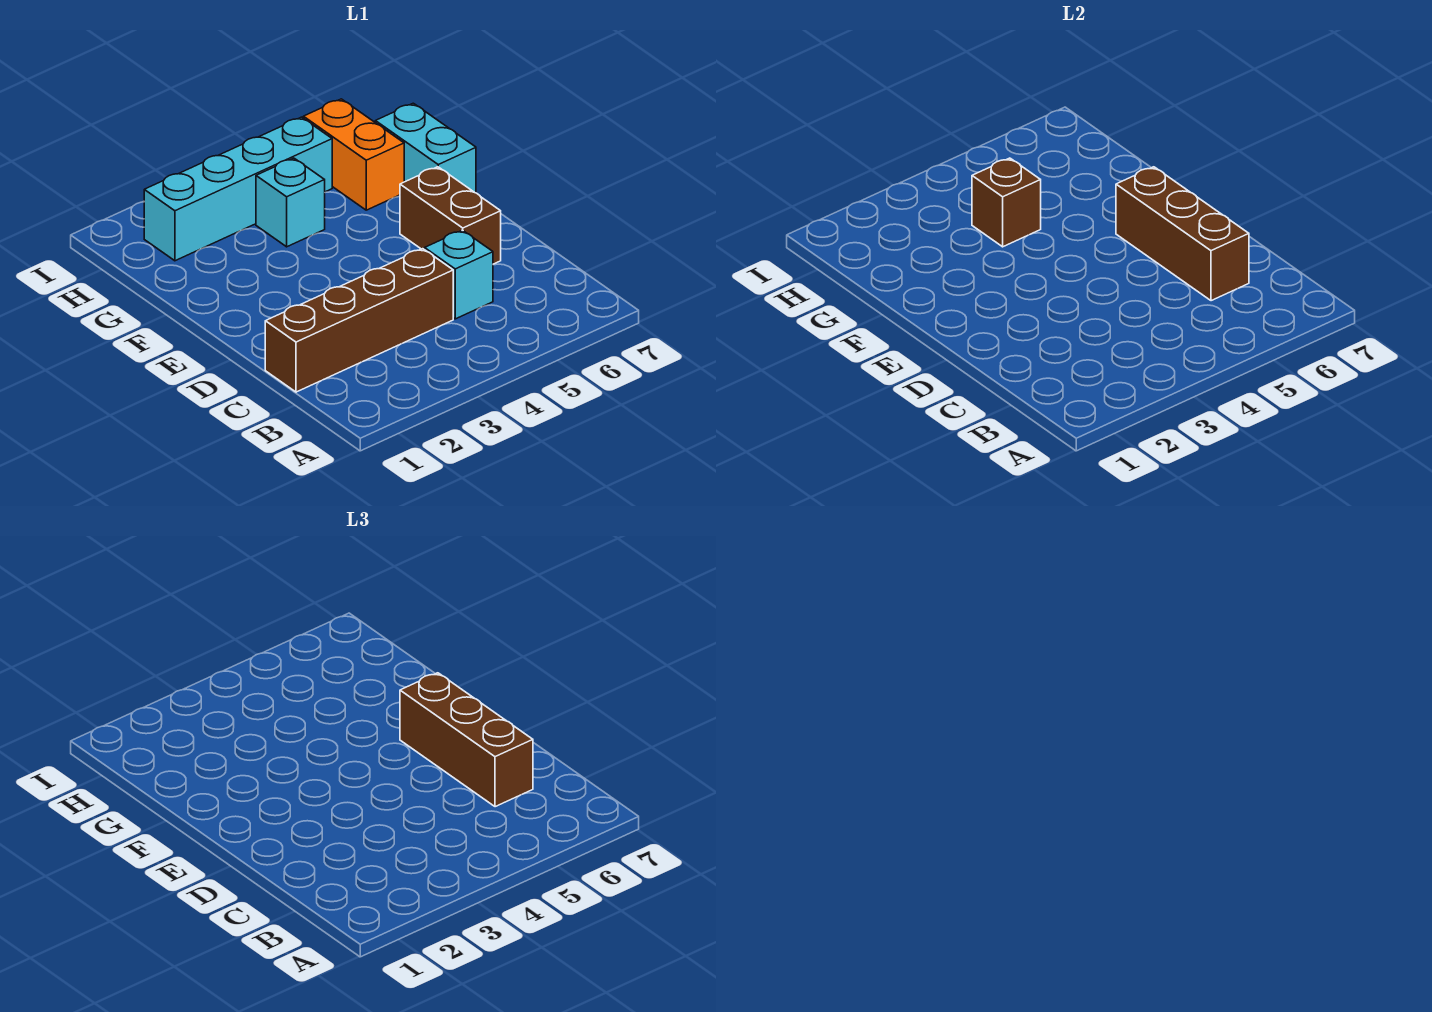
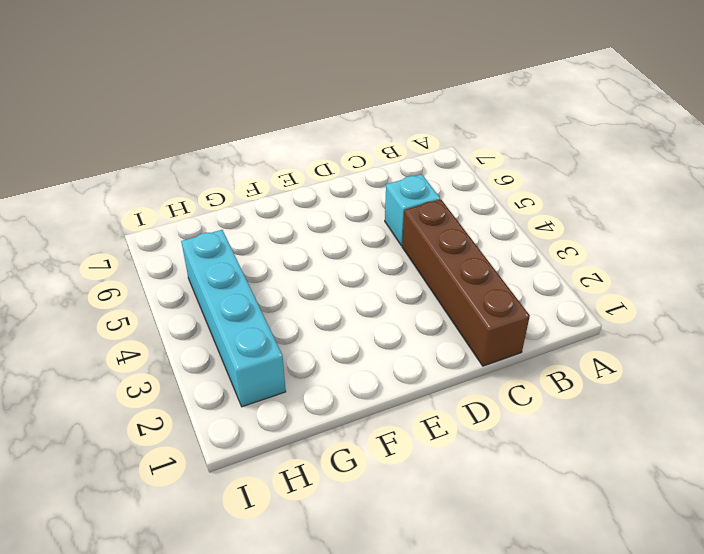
none -> brown brick D6:E6 level 1
none -> cyan brick F7:G7 level 1

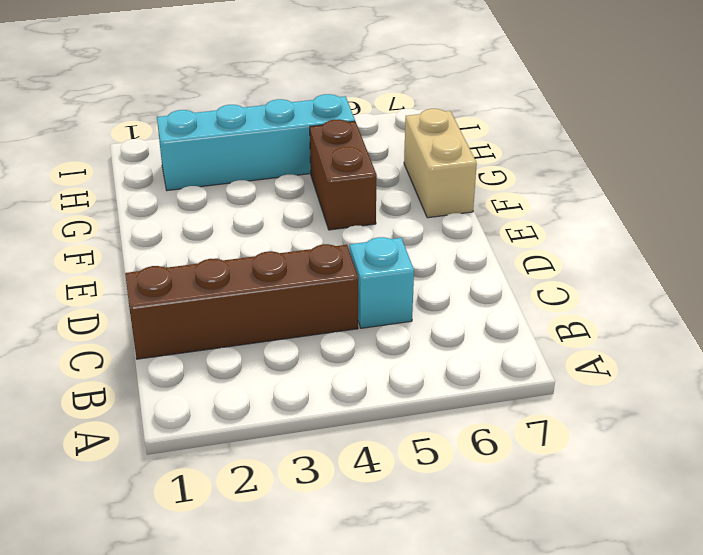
brown brick F5:G5 level 1 -> brown brick D6:E6 level 1
tan brick F7:G7 level 1 -> cyan brick F7:G7 level 1
none -> cyan brick G4 level 1
none -> orange brick G6:H6 level 1

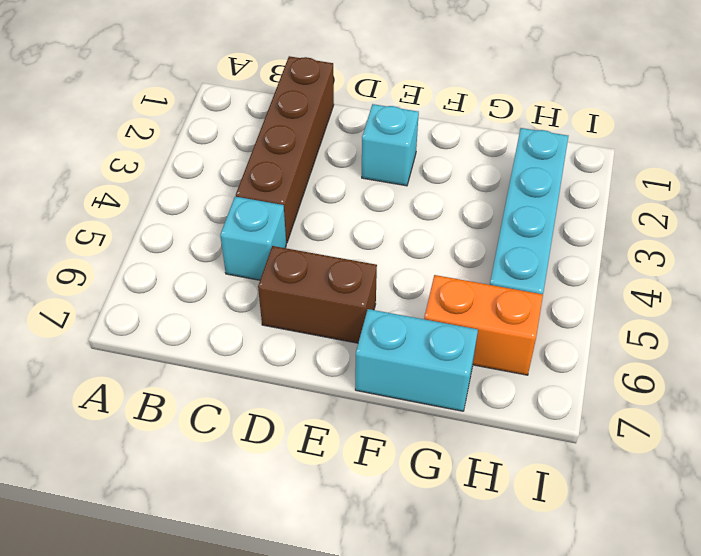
cyan brick E2 level 1 -> cyan brick G4 level 1
none -> brown brick C6:E6 level 2
none -> brown brick G4 level 2

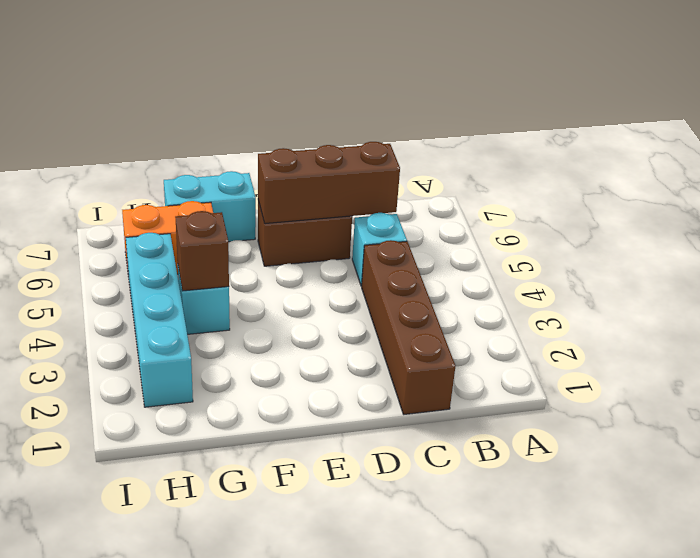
none -> brown brick C6:E6 level 3

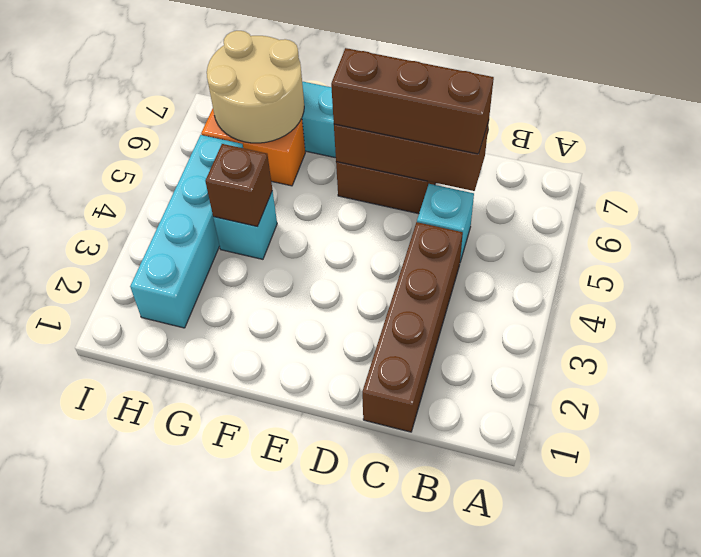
tan round brick G6:H7 level 2 -> none

